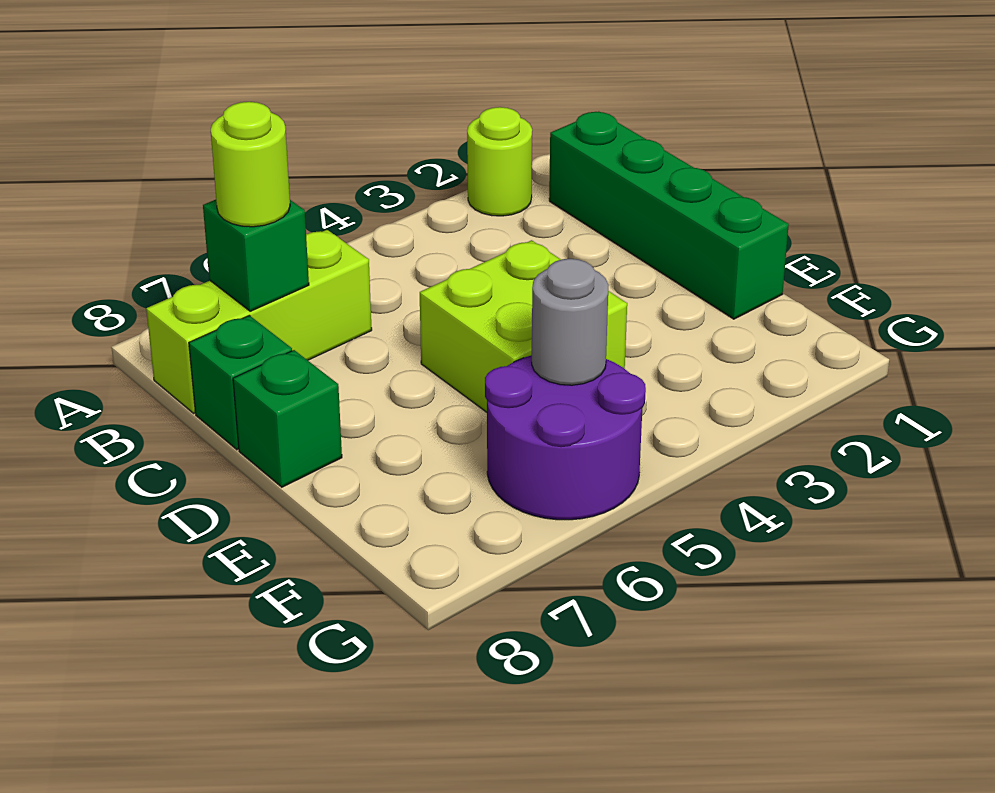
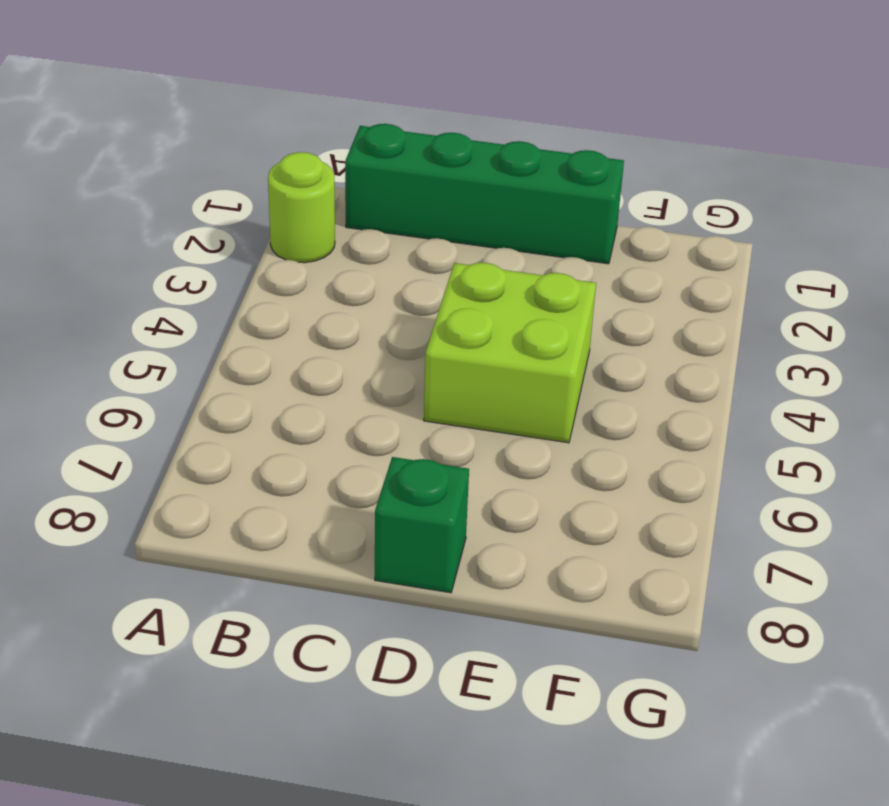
none -> lime brick B6:B8 level 1
none -> green brick C8 level 1

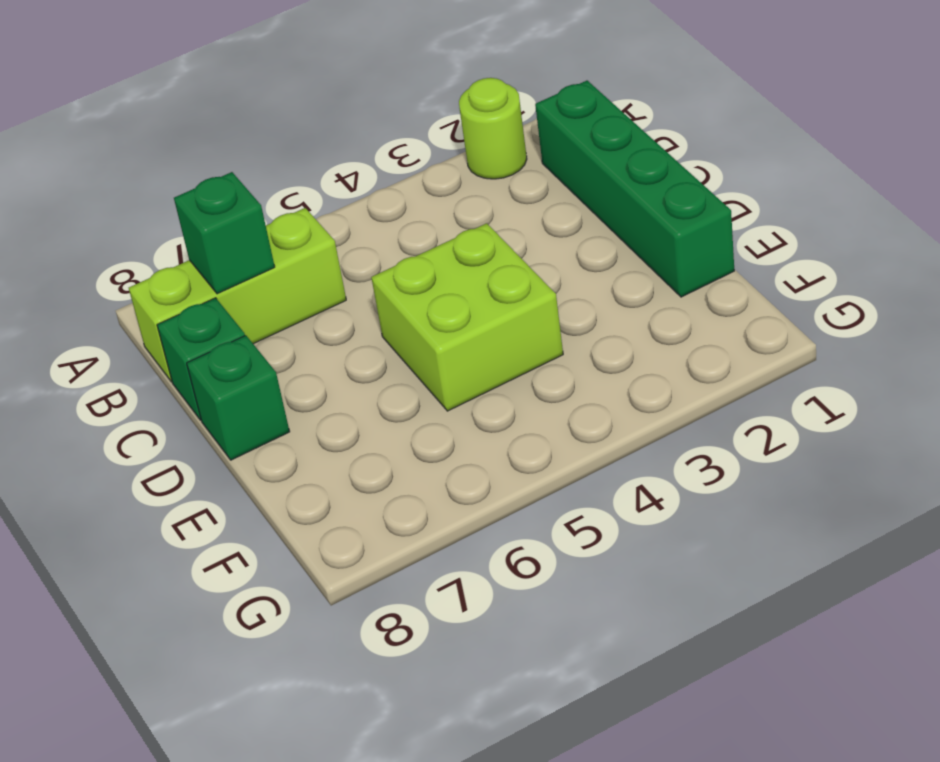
none -> purple round brick F5:G6 level 1
none -> grey round brick F5 level 2

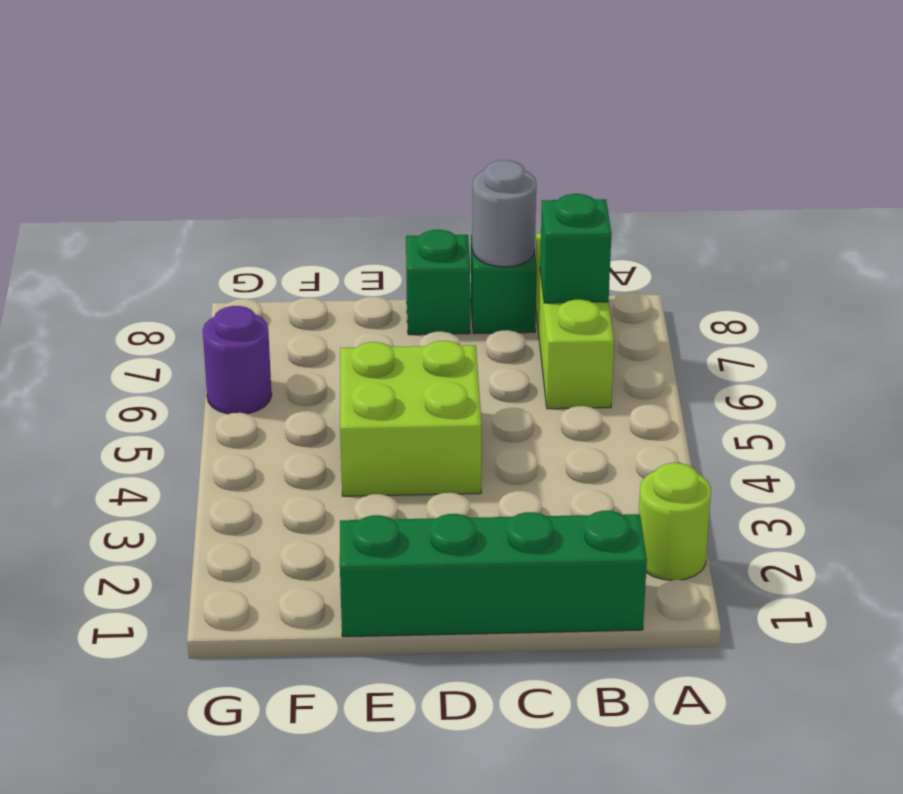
grey round brick C8 level 2 -> grey round brick F5 level 2
purple round brick G6 level 1 -> purple round brick F5:G6 level 1
none -> lime round brick B7 level 3

